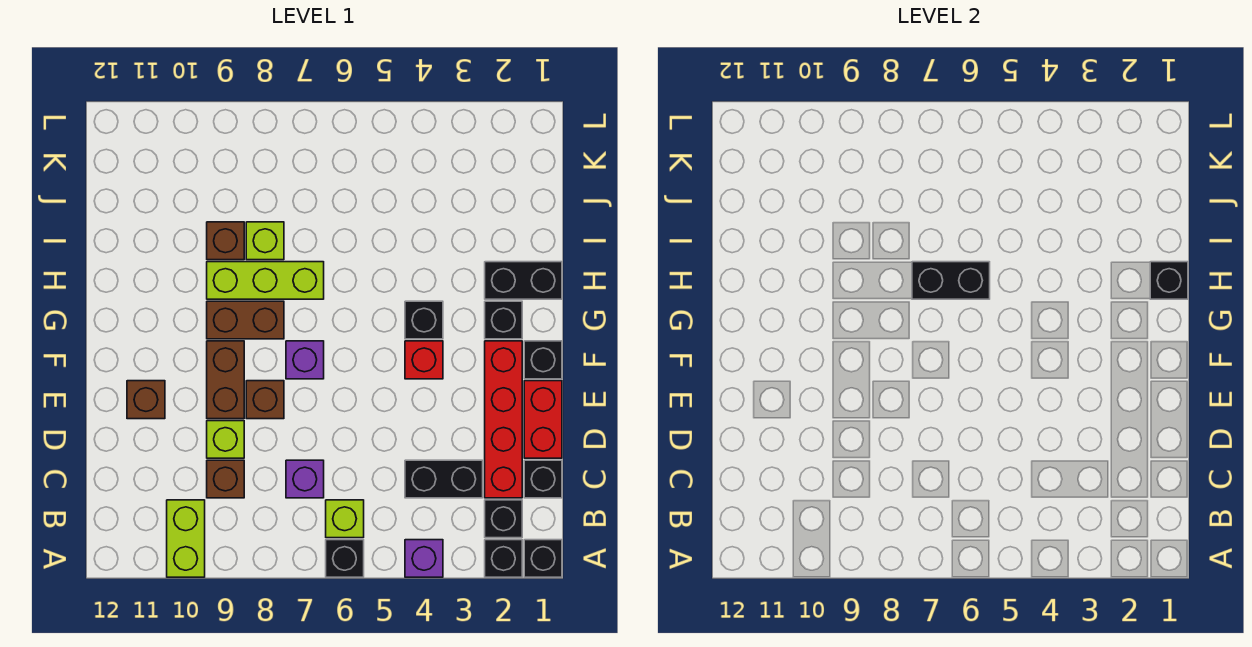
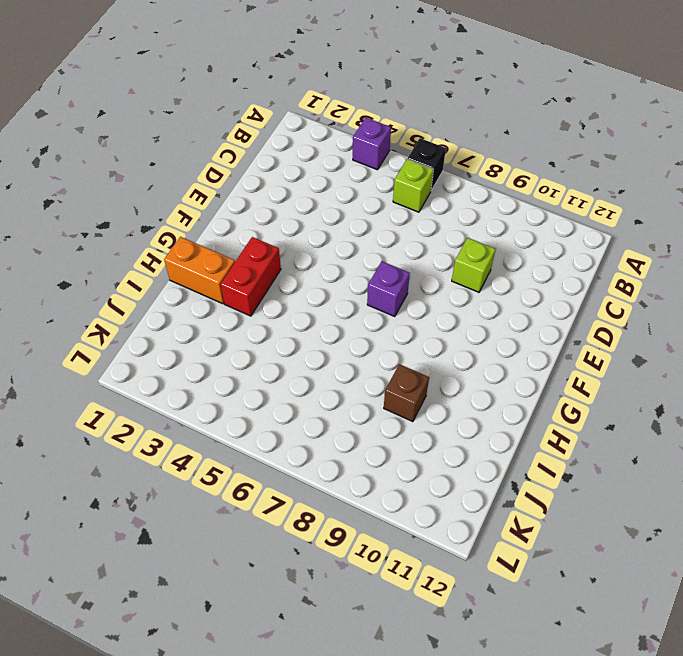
red brick G3:H3 level 1 -> red brick D1:E1 level 1
orange brick H1:H2 level 1 -> black brick H1:H2 level 1
none -> black brick A1 level 1
none -> black brick A2 level 1
none -> lime brick A10:B10 level 1

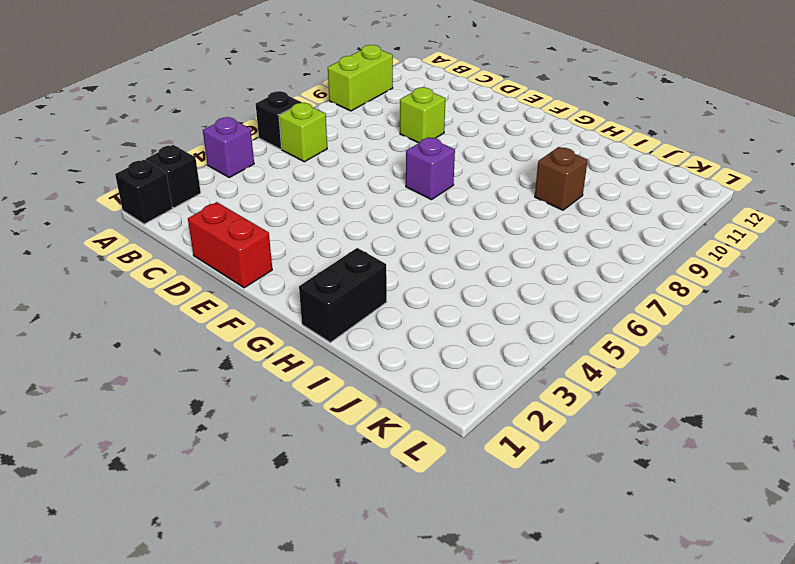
lime brick A9:A10 level 1 -> lime brick A10:B10 level 1
none -> black brick B2 level 1
none -> black brick C1 level 1
none -> red brick C2:F2 level 1

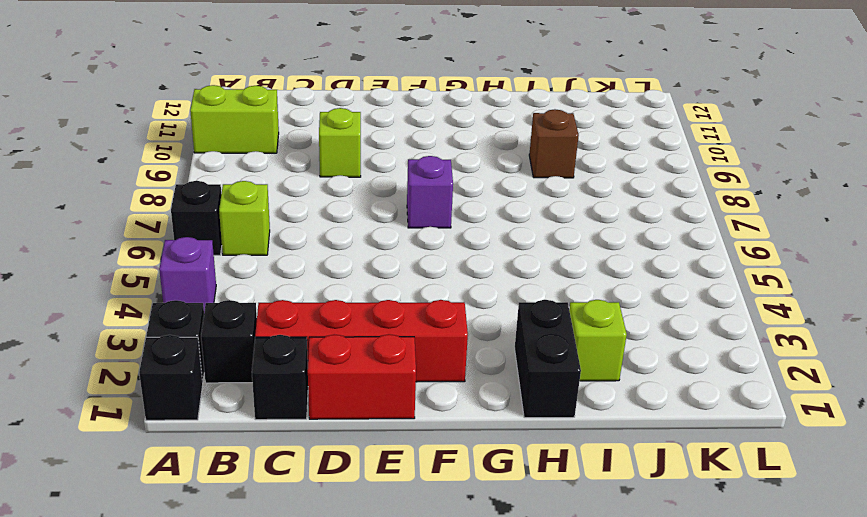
lime brick I2 level 1 -> lime brick I8 level 1
none -> black brick C3:C4 level 1
none -> purple brick C7 level 1
none -> brown brick C9 level 1

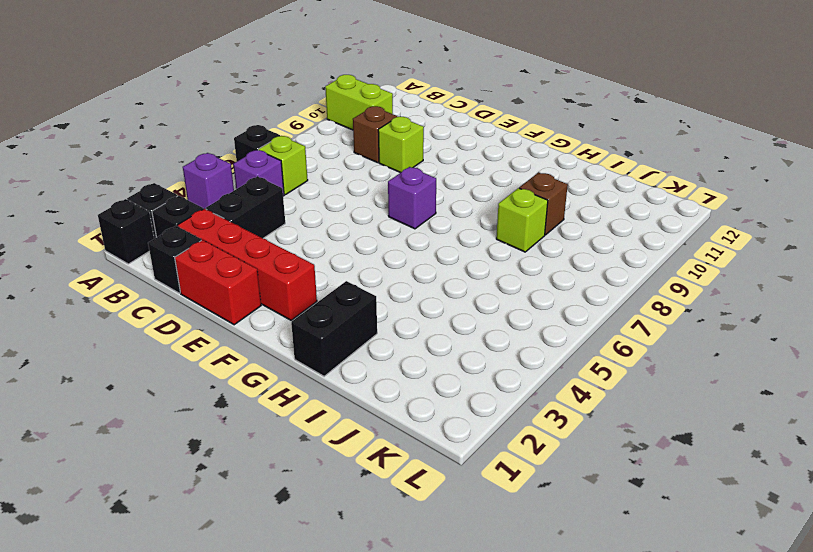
purple brick B5 level 1 -> purple brick C7 level 1
none -> brown brick E8 level 1
none -> brown brick E9:F9 level 1
none -> brown brick E11 level 1

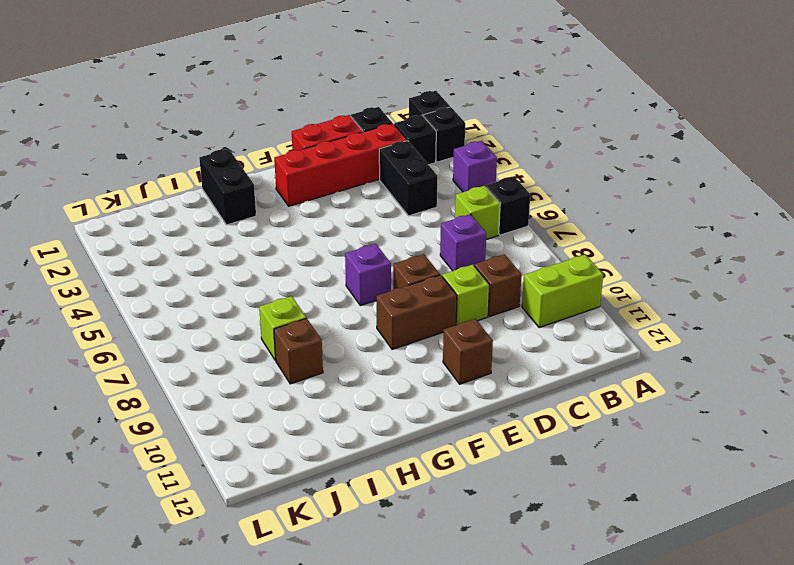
none -> black brick F1 level 1
none -> red brick F4 level 1
none -> black brick G2 level 1

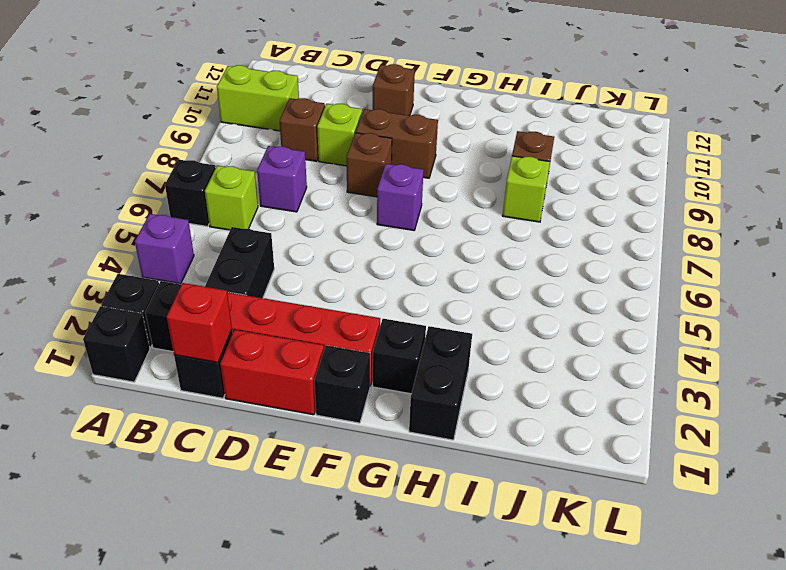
red brick C1 level 2 -> red brick F4 level 1
none -> black brick G4 level 1
none -> brown brick G8:G9 level 1
none -> lime brick H7:H9 level 1

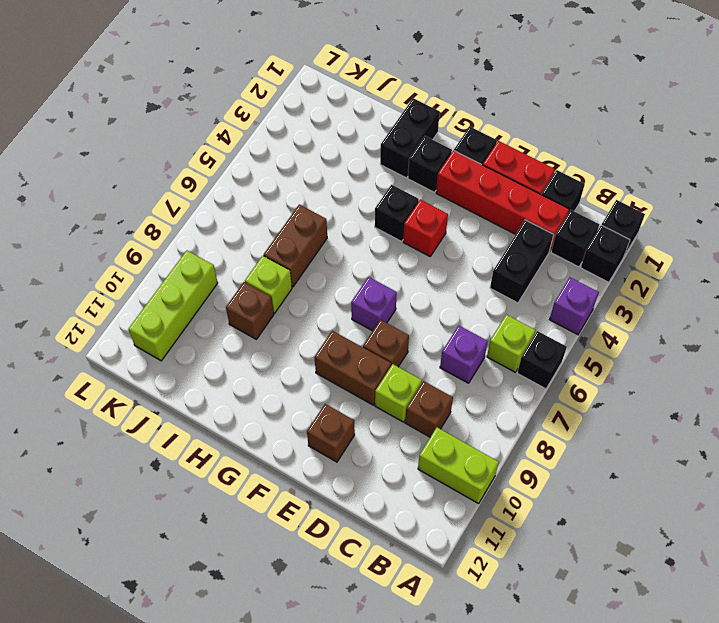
brown brick I6:I7 level 1 -> brown brick G8:G9 level 1
lime brick K9:K11 level 1 -> lime brick H7:H9 level 1
none -> black brick H1 level 2
none -> black brick H6:H7 level 2

